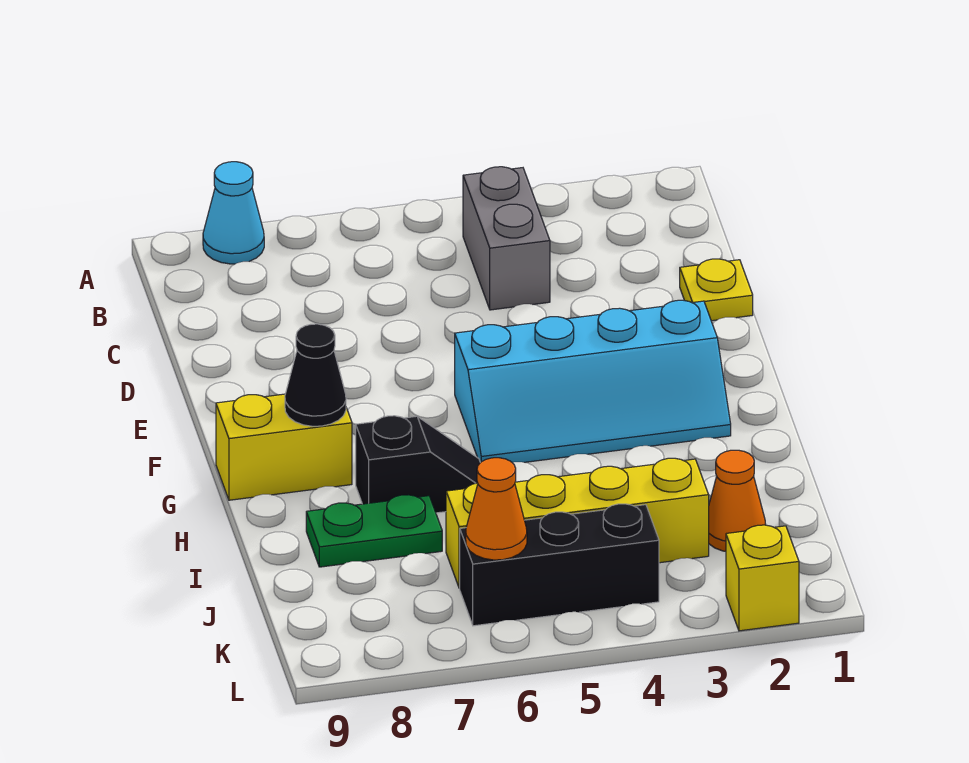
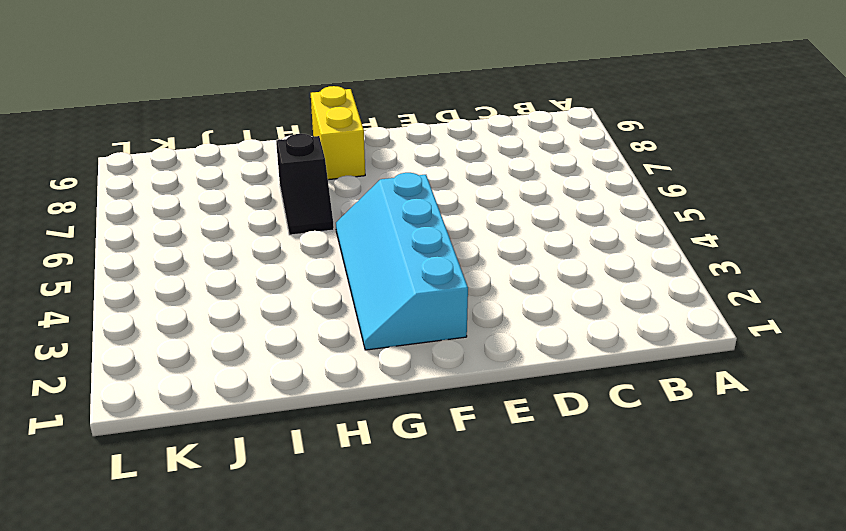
none -> cyan cone A8 level 1
none -> grey brick B4:C4 level 1
none -> yellow plate D1 level 1

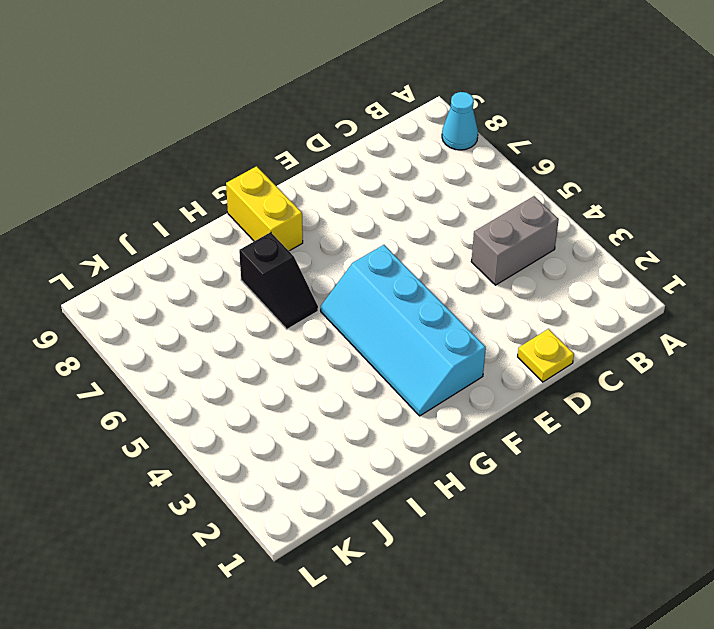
none -> green plate I7:I8 level 1
none -> orange cone J2 level 1
none -> yellow brick J3:J6 level 1

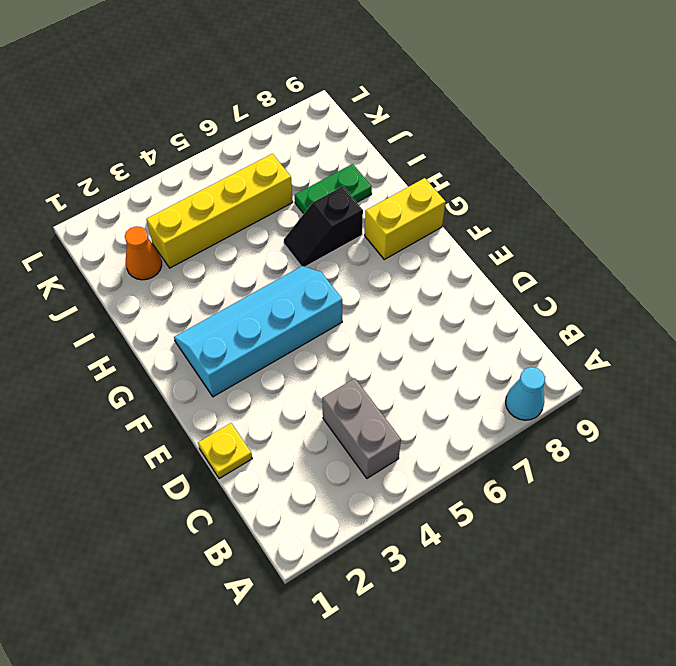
none -> black brick K4:K6 level 1
none -> yellow brick L2 level 1
none -> black cone G8 level 2

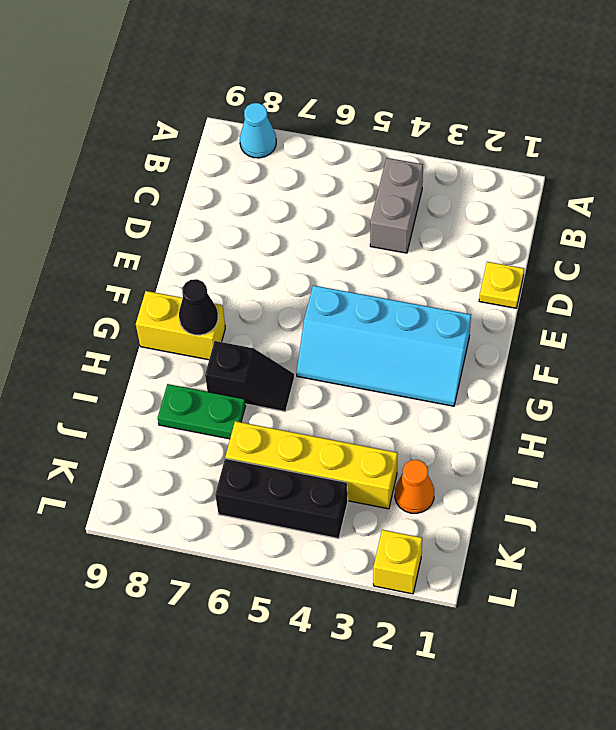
none -> orange cone K6 level 2

